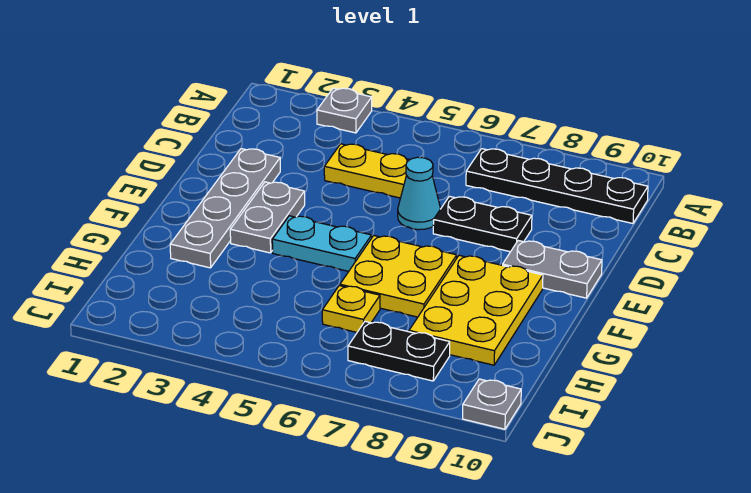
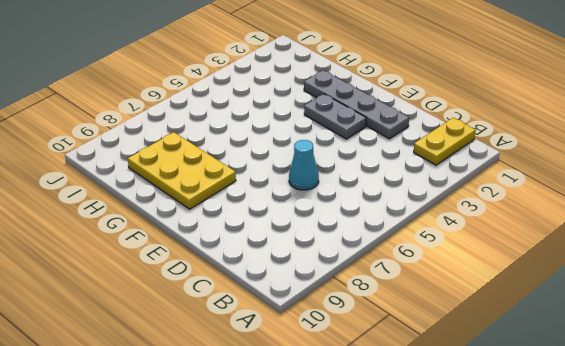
yellow plate B1:B2 level 1 -> yellow plate C4:C5 level 1
none -> grey plate A3 level 1
none -> black plate B7:B10 level 1
none -> black plate D7:D8 level 1

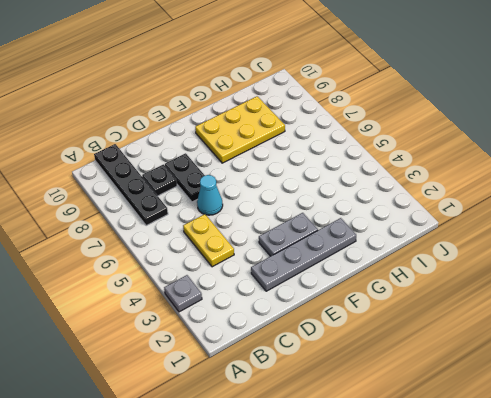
black plate C8 level 1 -> none
none -> grey plate E9:E10 level 1
none -> cyan plate F4:F5 level 1
none -> yellow plate F6:G7 level 1

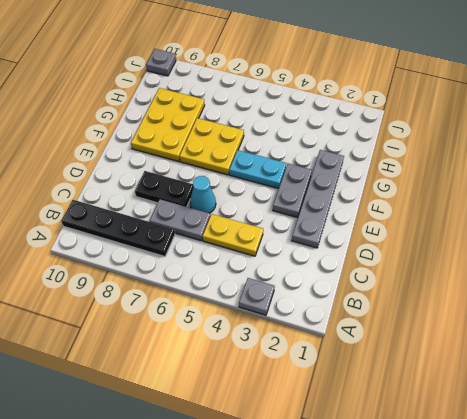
grey plate C6:C7 level 1 -> grey plate E9:E10 level 1
none -> yellow plate H6 level 1
none -> black plate I7:I8 level 1

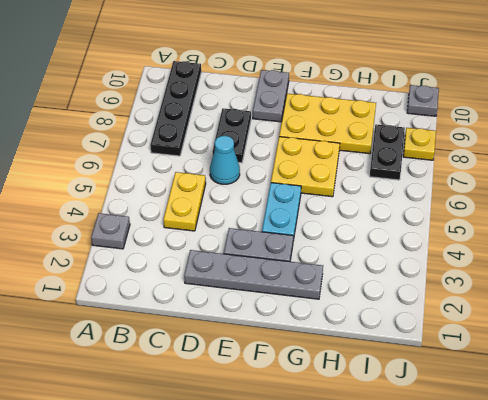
yellow plate J8 level 1 -> yellow plate H6 level 1

